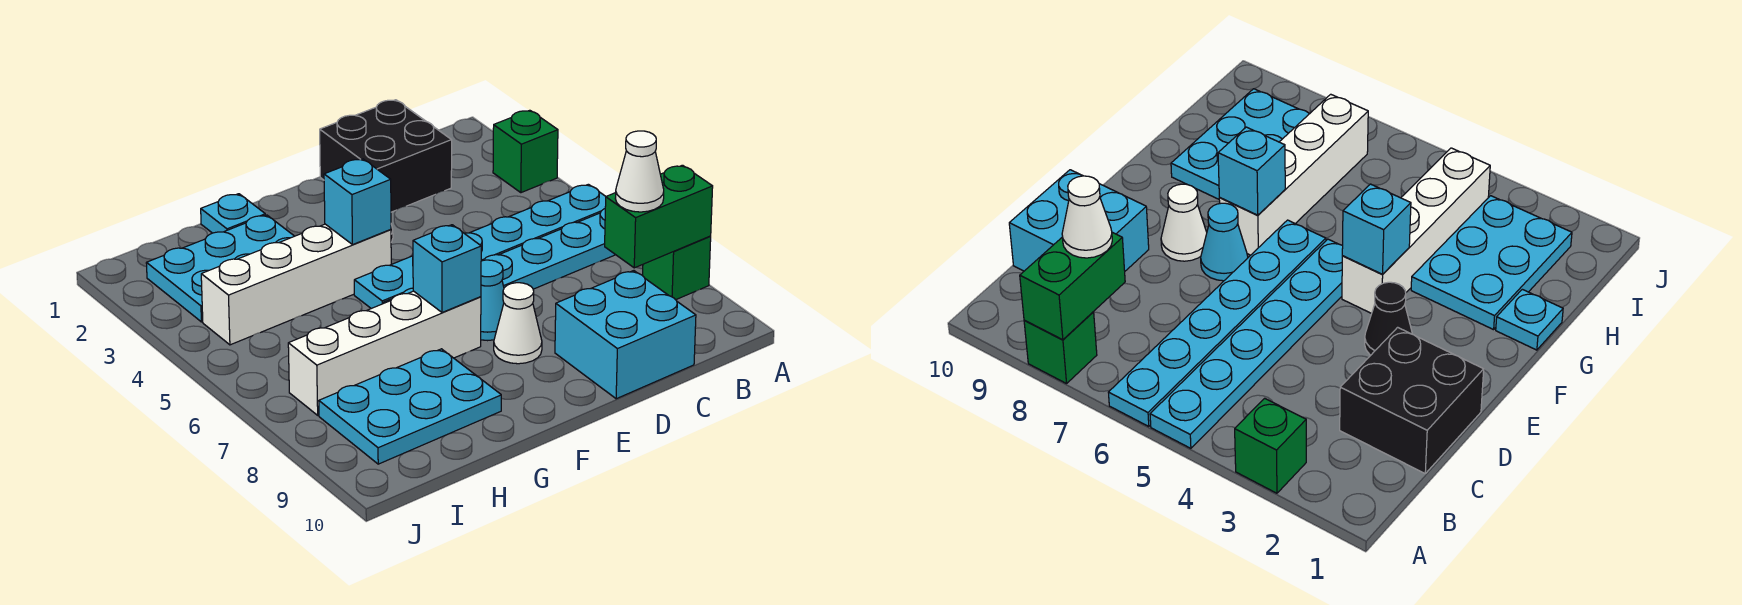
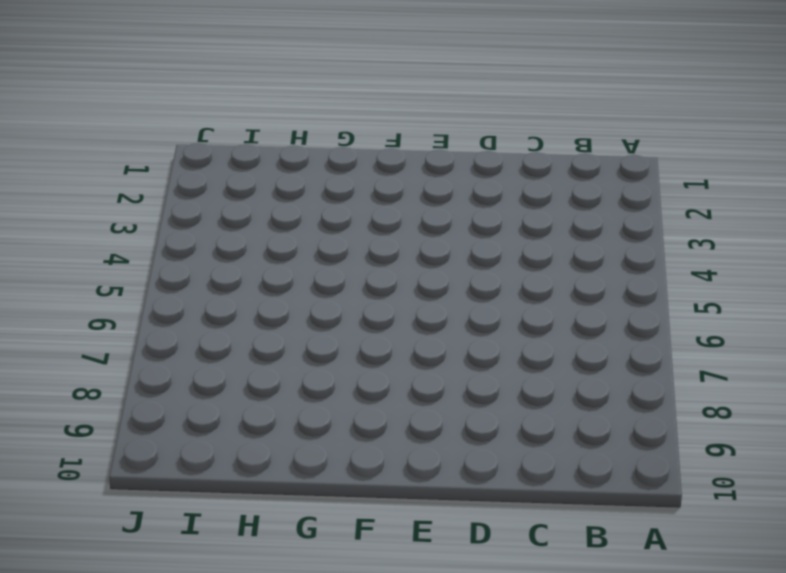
none -> green brick A3 level 1
none -> cyan plate A5:F5 level 1
none -> cyan plate A6:F6 level 1

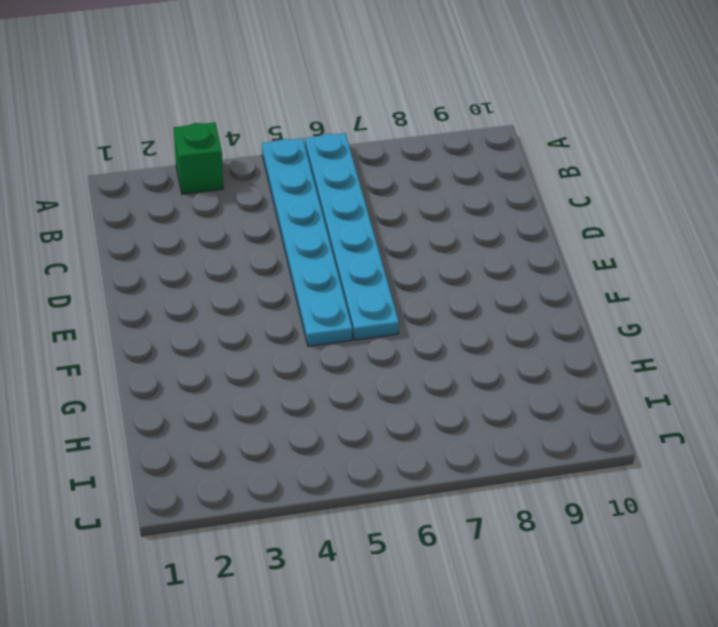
none -> green brick A8 level 1
none -> black brick C1:D2 level 1
none -> cyan brick C9:D10 level 1

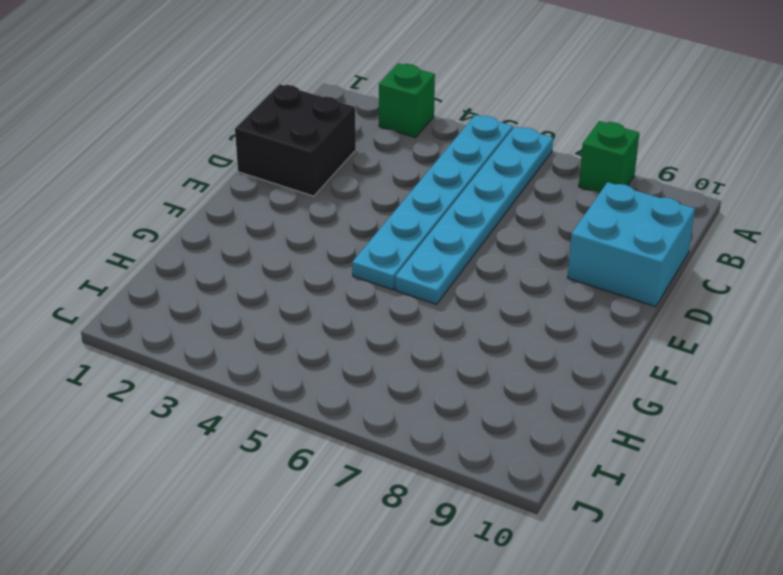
none -> black cone E3 level 1
none -> cyan cone E7 level 1
none -> white cone E8 level 1

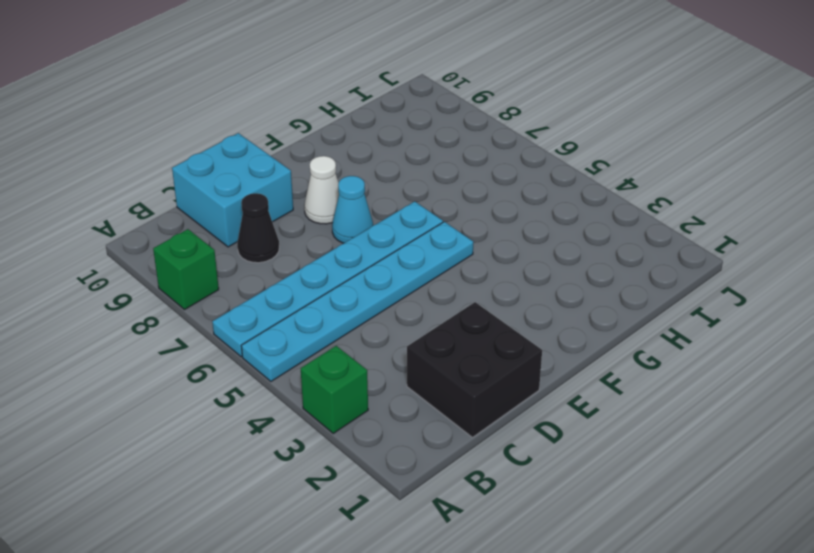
black cone C8 level 1 -> black cone E3 level 1
none -> white brick F4:I4 level 1
none -> white brick F7:I7 level 1
none -> cyan plate G1 level 1

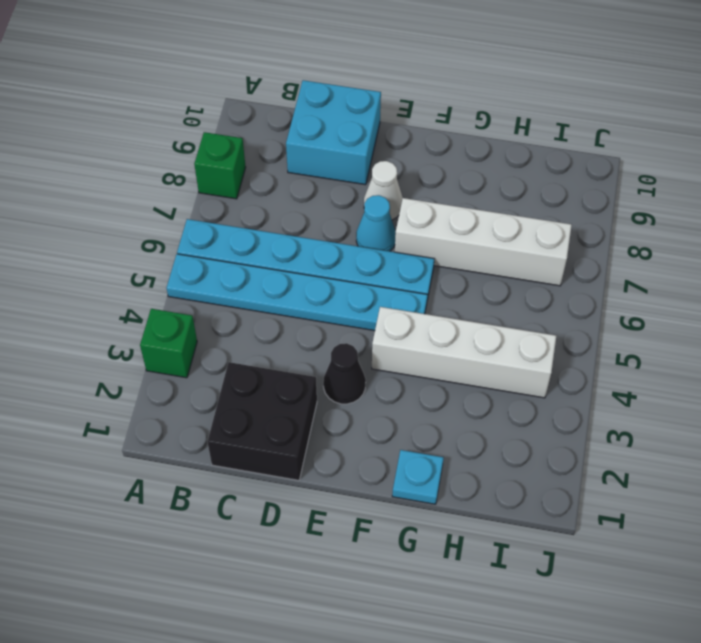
none -> cyan plate G2:I3 level 1
none -> cyan plate G8:I9 level 1
none -> green brick A8:B8 level 2

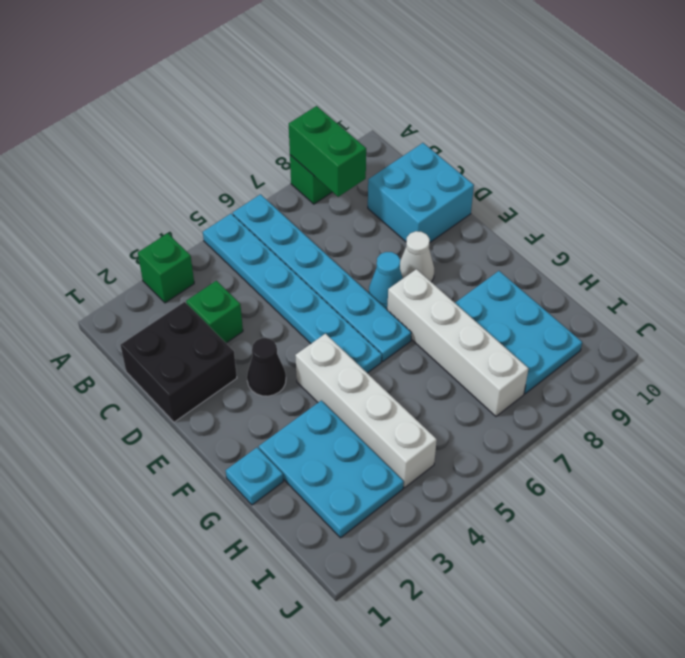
green brick C3 level 1 -> none
none -> cyan brick F4 level 2
none -> cyan brick F7 level 2
none -> white cone B8 level 3

